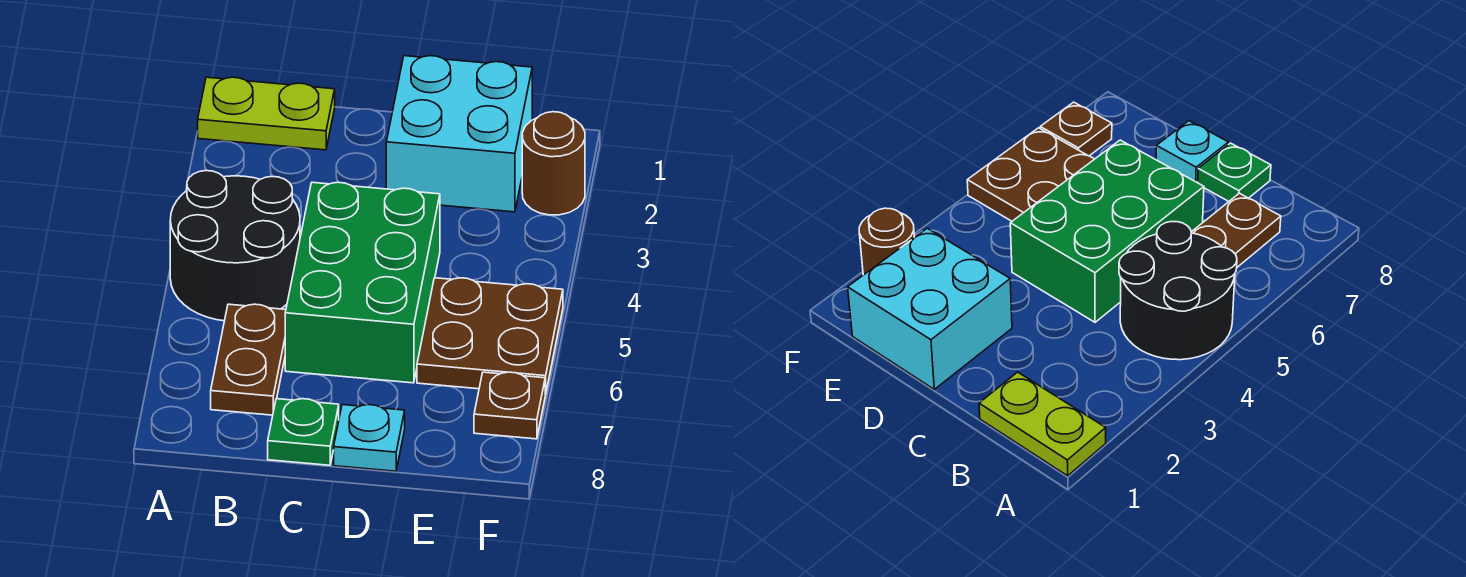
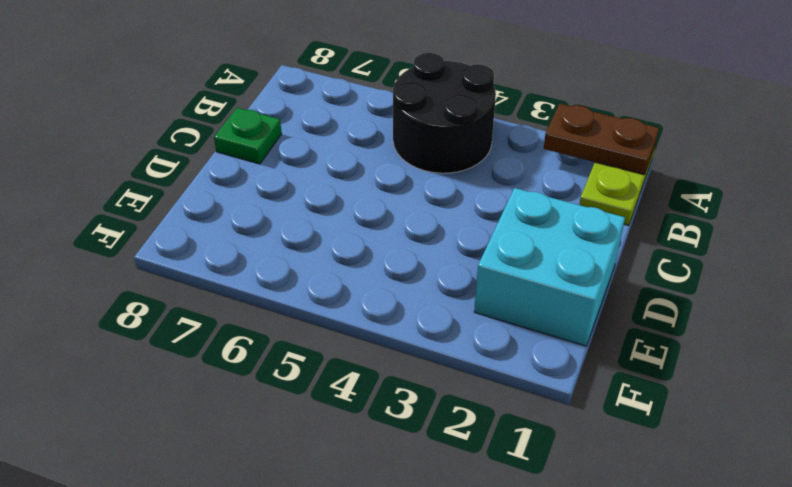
brown plate A1:A2 level 2 -> brown plate B6:B7 level 1
none -> green brick C4:D6 level 1
none -> cyan plate D8 level 1

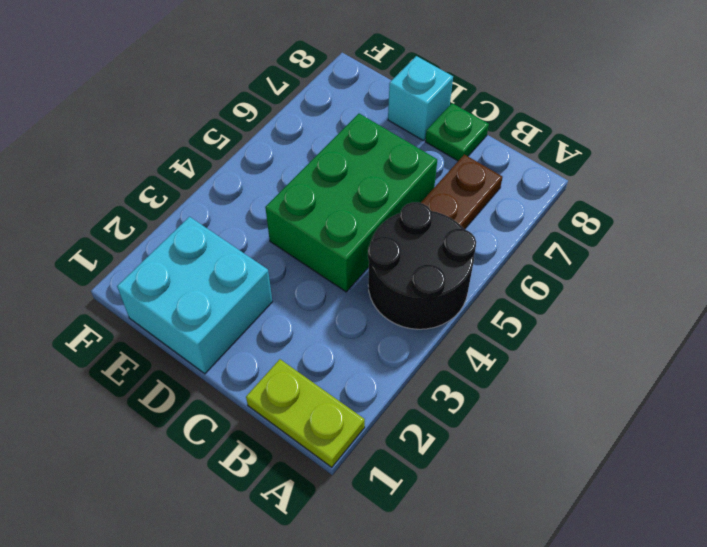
cyan brick D8 level 1 -> cyan plate D8 level 1
none -> brown plate E5:F6 level 1
none -> brown round brick F2 level 1

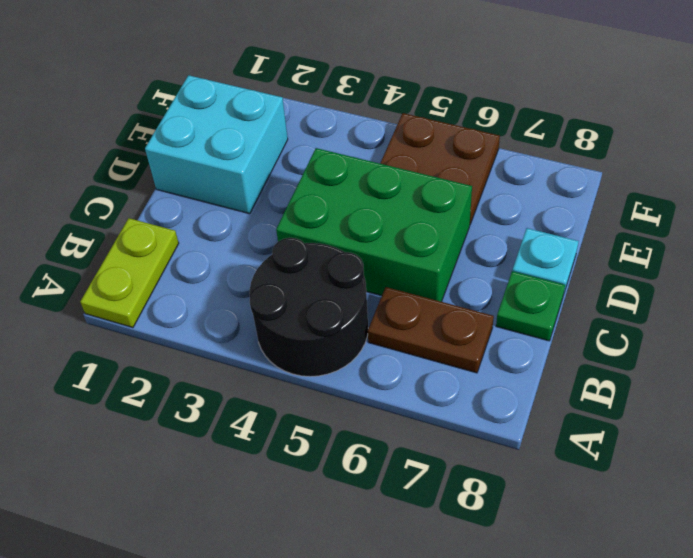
none -> brown round brick F2 level 1
none -> brown plate F7 level 1

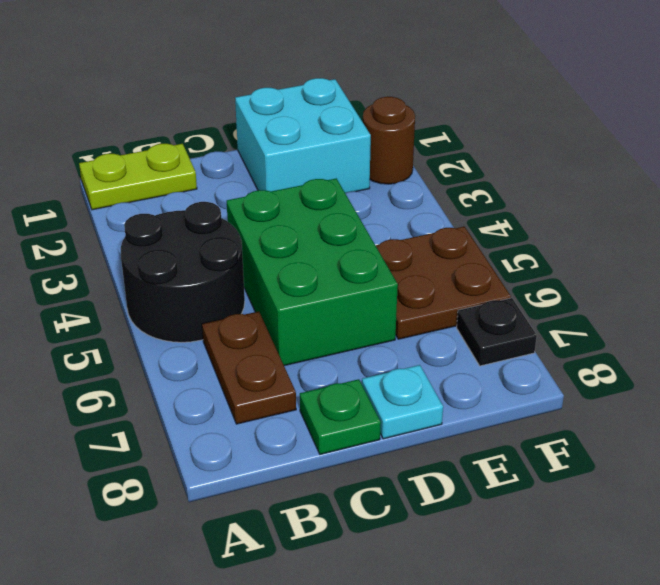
black plate F7 level 1 -> brown plate F7 level 1

